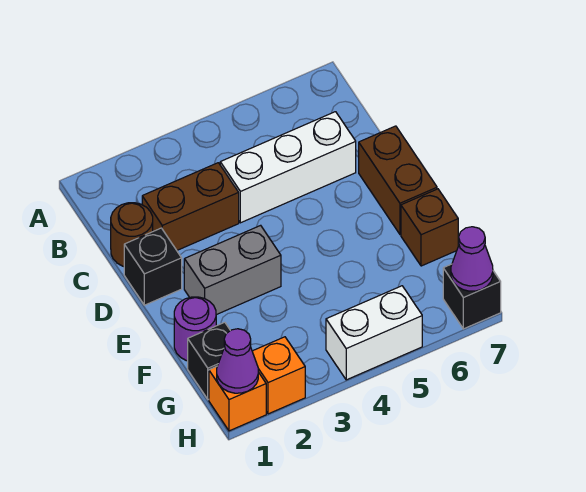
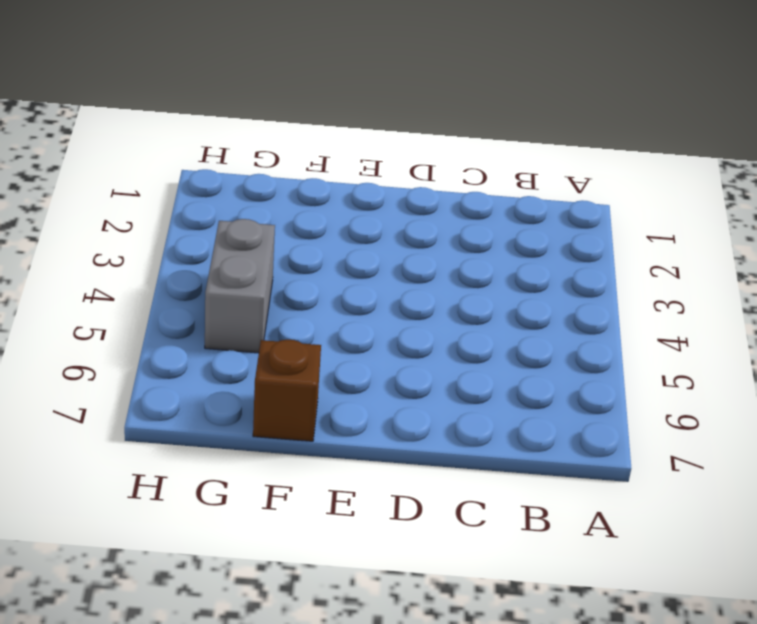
grey brick G4:G5 level 1 -> grey brick E2:E3 level 1
none -> brown round brick C1 level 1
none -> brown brick C2:C3 level 1
none -> white brick C4:C6 level 1

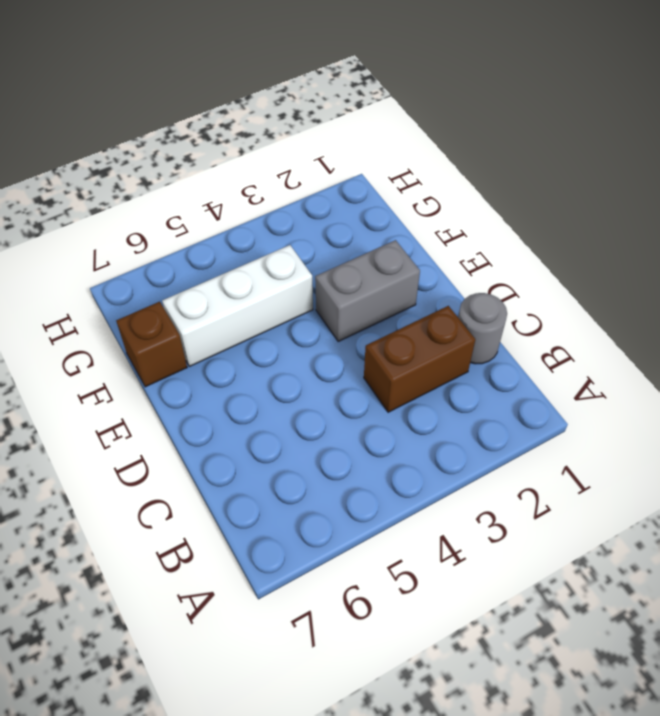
grey round brick C1 level 1 -> brown round brick C1 level 1
white brick F4:F6 level 1 -> white brick C4:C6 level 1
none -> black brick D1 level 1
none -> brown brick D7:E7 level 1
none -> purple round brick F1 level 1

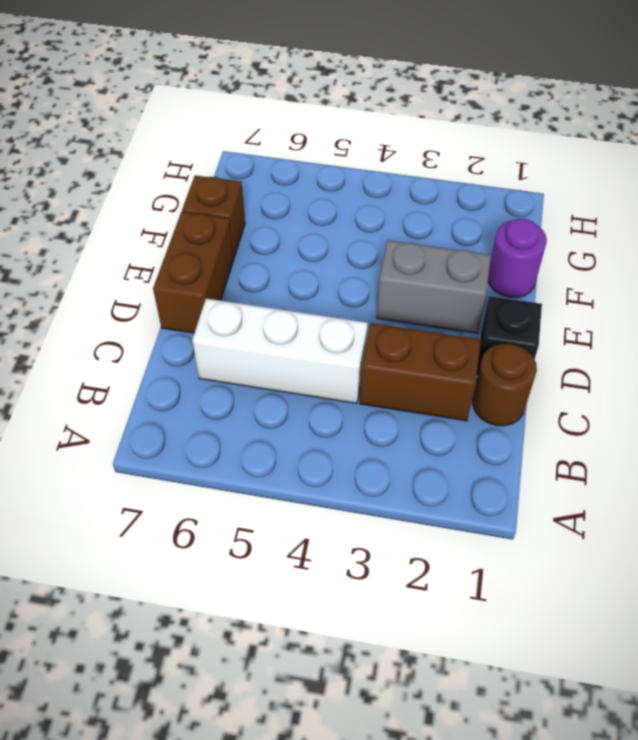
none -> black brick G1 level 1
none -> orange brick H1 level 1
none -> orange brick H2 level 1

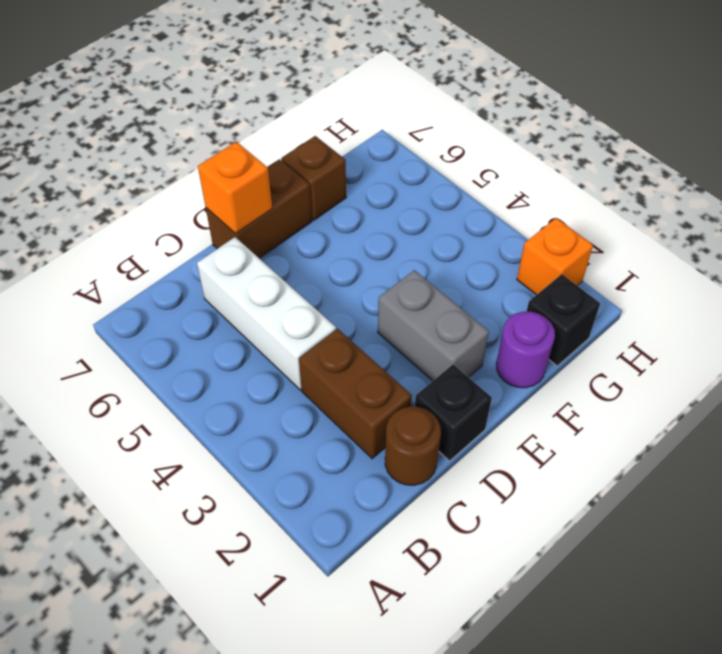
orange brick D7 level 2 -> orange brick H1 level 1
none -> white brick H4:H5 level 1
none -> black brick H7 level 1
none -> purple cone H1 level 2

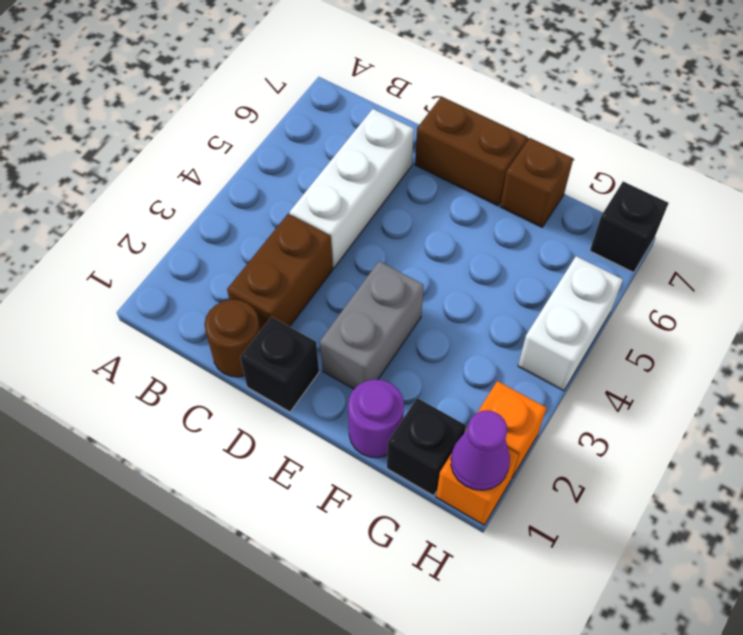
none -> purple cone H7 level 2

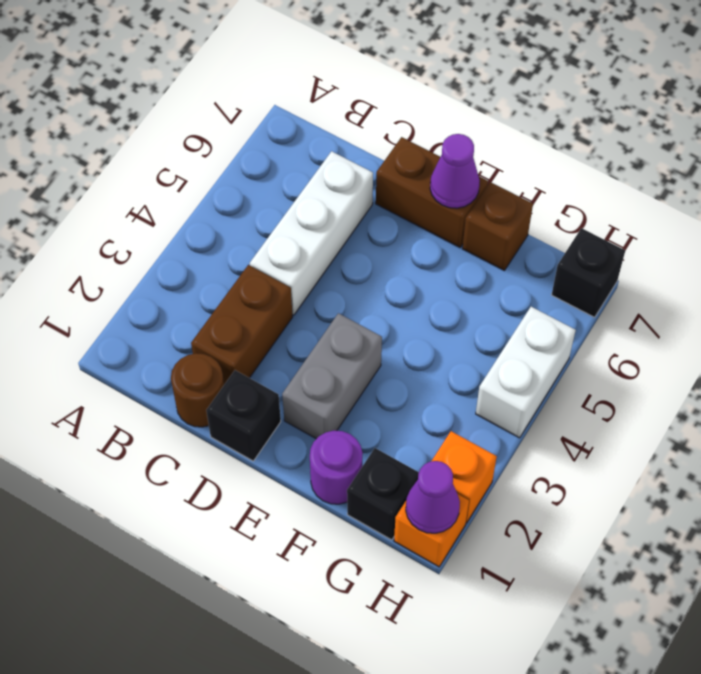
purple cone E7 level 2 -> purple cone H7 level 2

